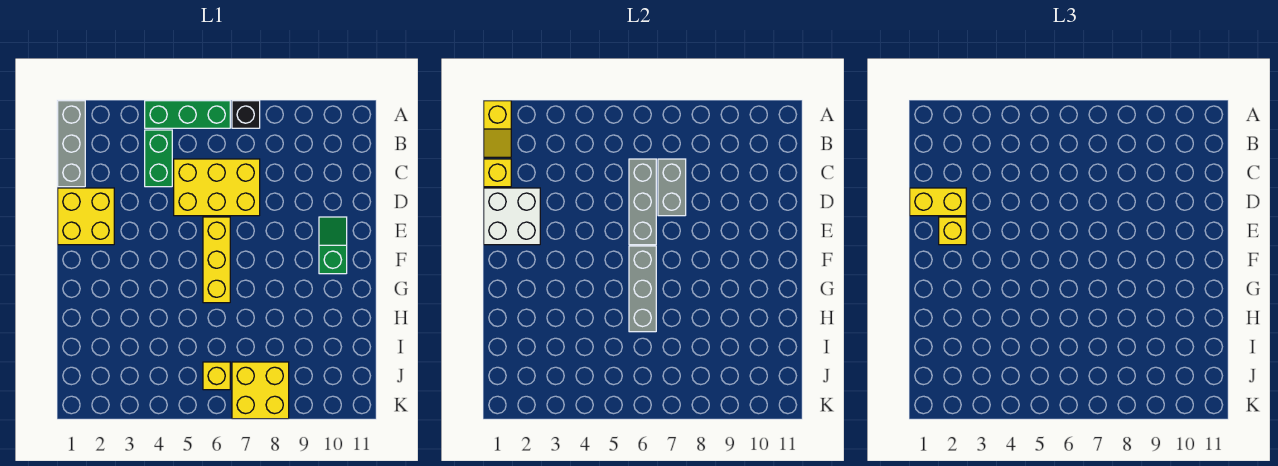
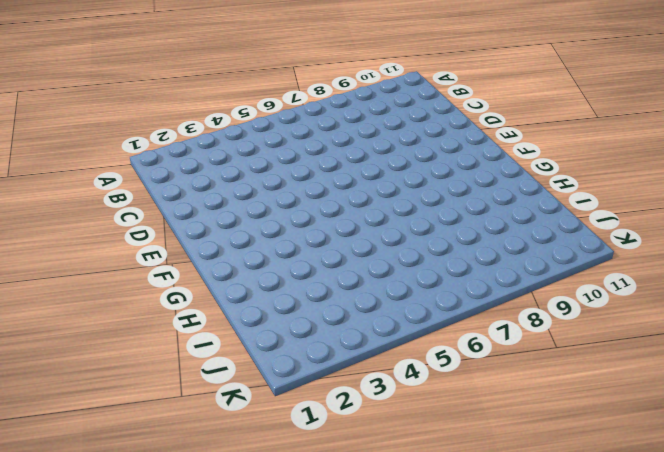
none -> grey brick A1:C1 level 1
none -> green brick A4:A6 level 1
none -> black brick A7 level 1

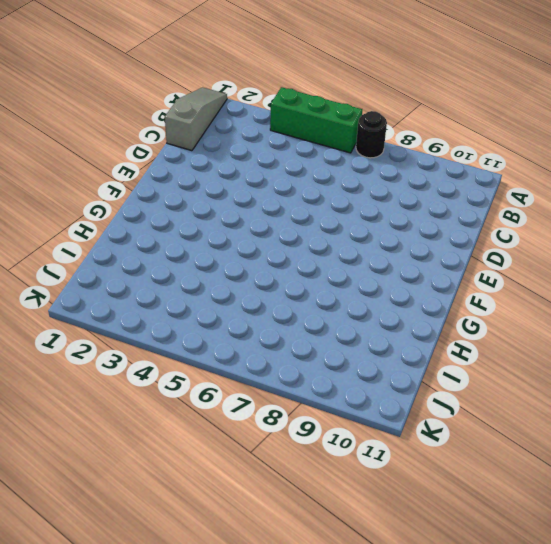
grey slope A1:C1 level 1 top C -> grey brick A1:C1 level 1
black round brick A7 level 1 -> black brick A7 level 1
none -> green brick B4:C4 level 1
none -> yellow brick C5:D7 level 1
none -> yellow brick D1:E2 level 1

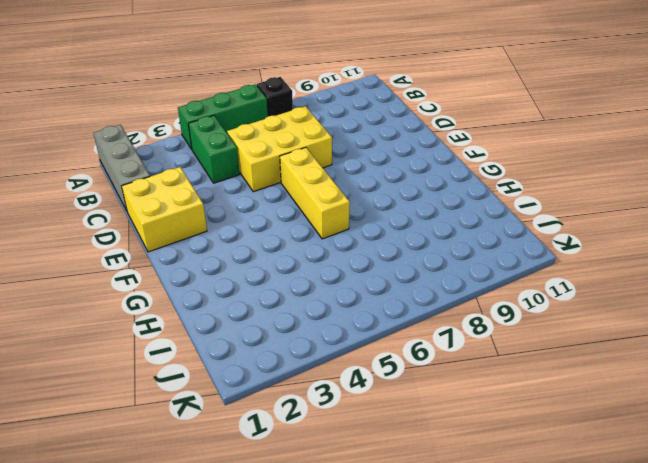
none -> green slope E10:F10 level 1 top F
none -> yellow brick J6 level 1
none -> yellow brick J7:K8 level 1

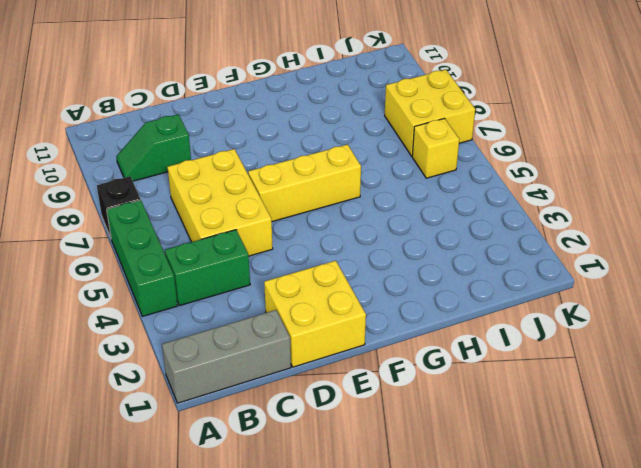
green slope B9:C9 level 1 top C -> green slope E10:F10 level 1 top F
none -> yellow slope A1:B1 level 2 top A
none -> yellow brick C1 level 2
none -> grey brick C6:E6 level 2

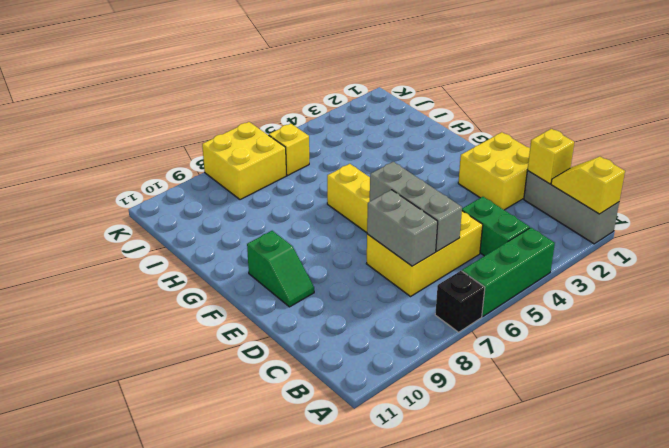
none -> white brick D1:E2 level 2
none -> grey brick F6:H6 level 2
none -> yellow brick D1:D2 level 3

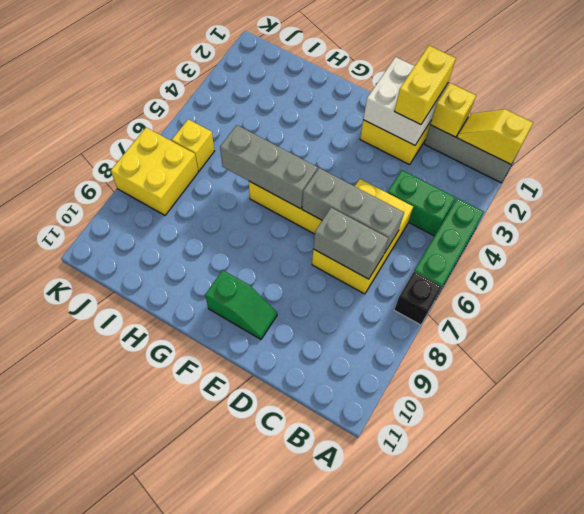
none -> yellow brick E2 level 3

